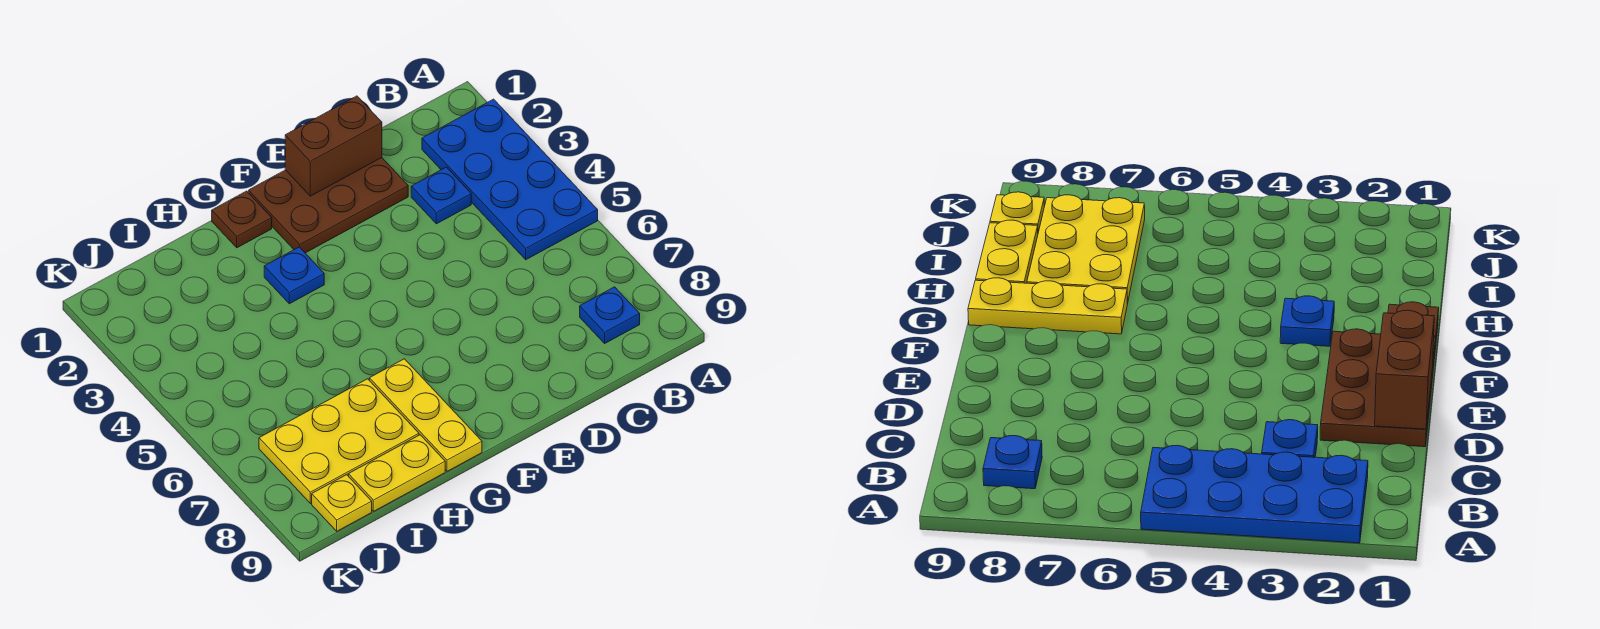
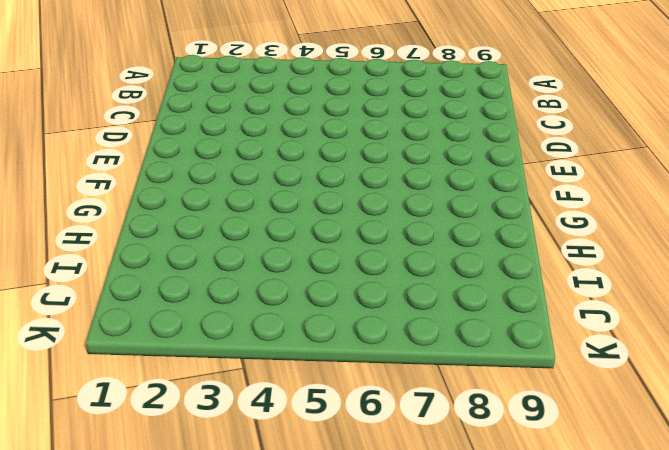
none -> blue plate A2:B5 level 1
none -> blue plate B8 level 1

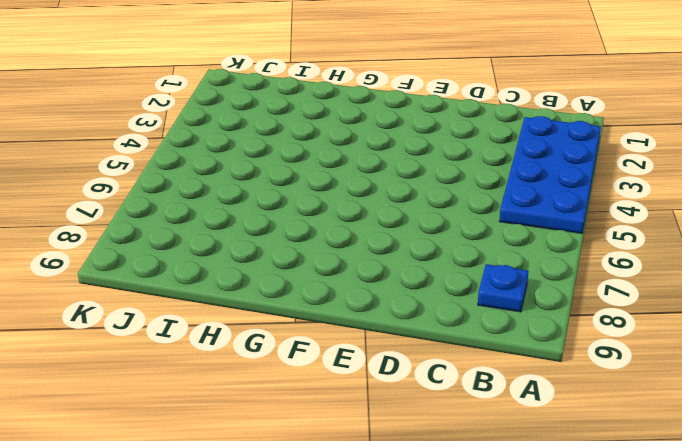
none -> blue plate C3 level 1
none -> brown plate D1:F2 level 1

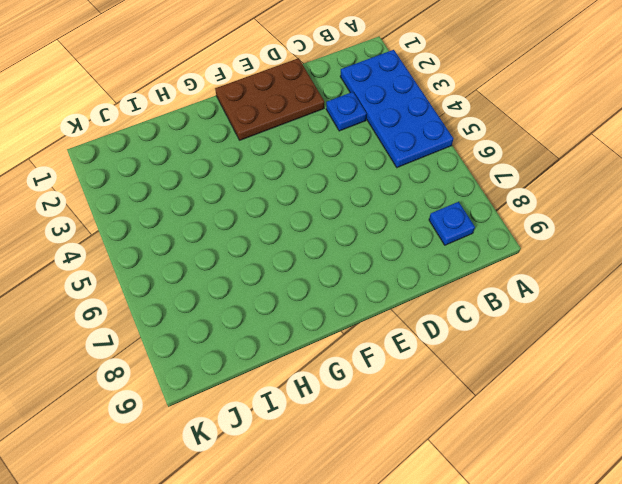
none -> brown plate G1 level 1
none -> blue plate G3 level 1

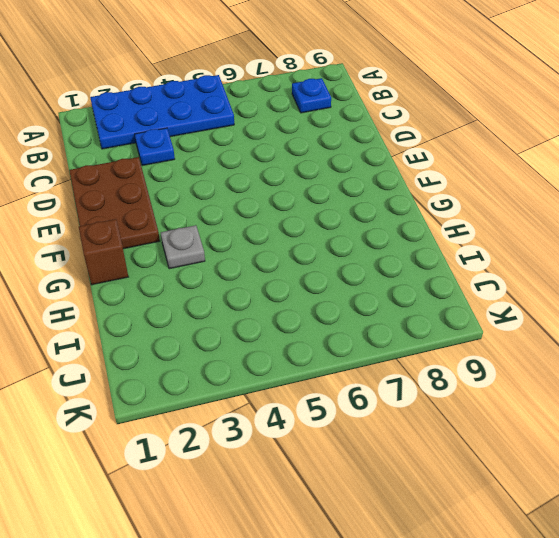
brown brick G1 level 1 -> brown plate G1 level 1
grey plate G3 level 1 -> blue plate G3 level 1
none -> yellow plate G7:G9 level 1
none -> yellow plate H7:J8 level 1

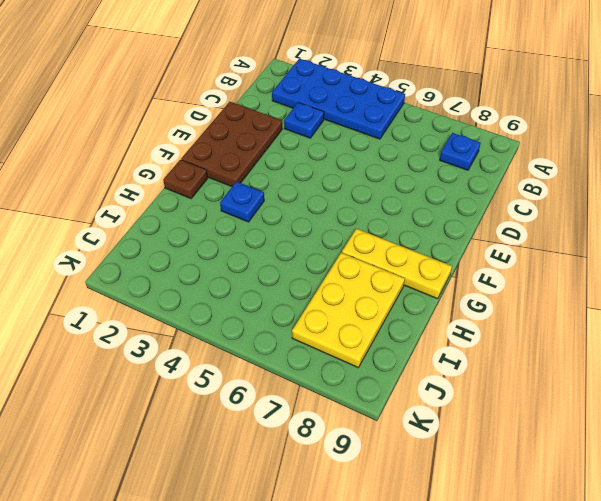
none -> yellow plate H9:I9 level 1
none -> yellow plate J9 level 1

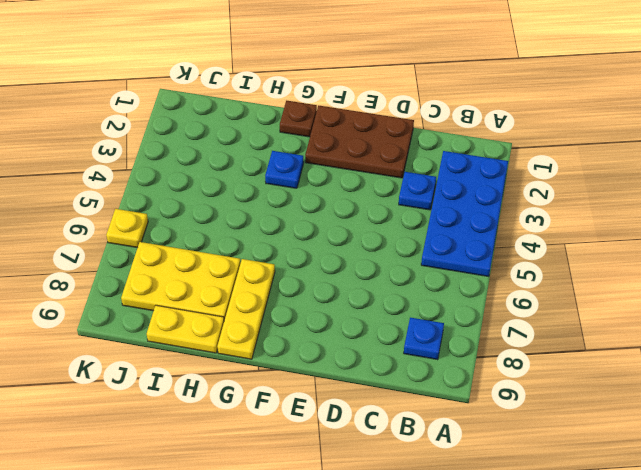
yellow plate K6 level 1 -> yellow plate J9 level 1
none -> brown brick D1:E1 level 2

